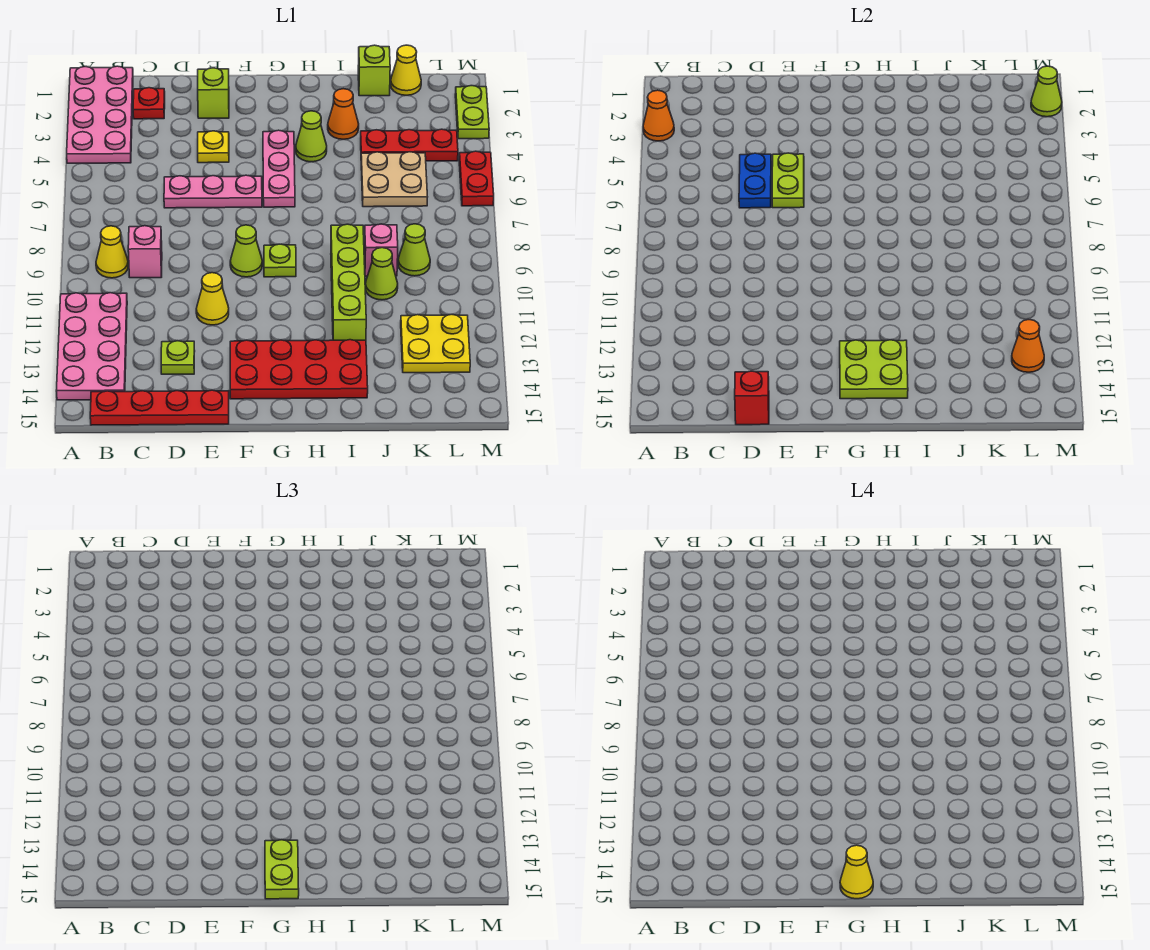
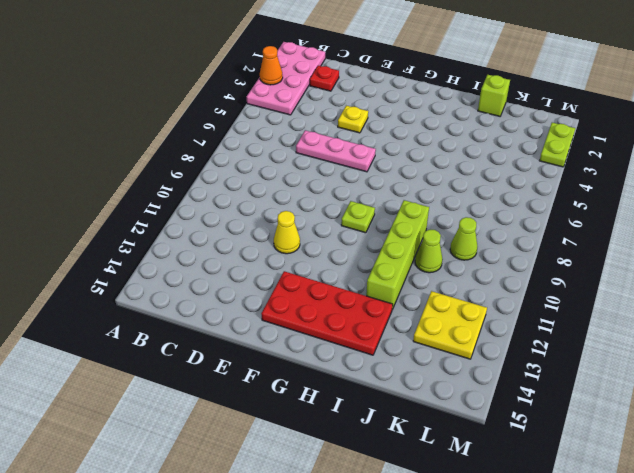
none -> pink plate A11:B14 level 1
none -> yellow cone B9 level 1
none -> red plate B15:E15 level 1
none -> pink brick C9 level 1

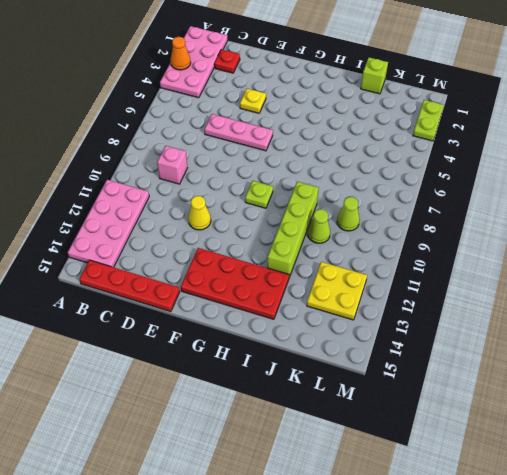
none -> yellow cone B9 level 1
none -> lime plate D13 level 1
none -> lime brick E2 level 1
none -> lime cone F9 level 1

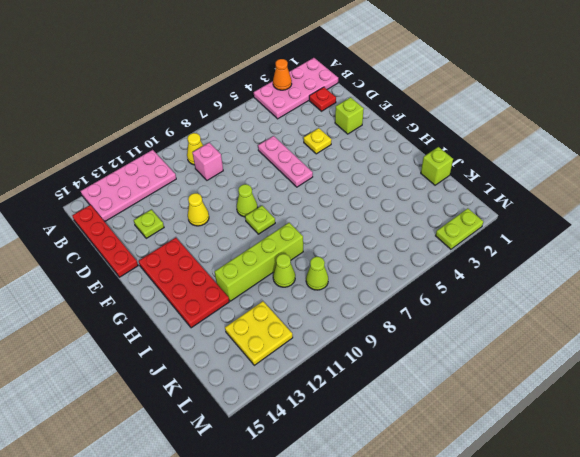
none -> pink plate G4:G6 level 1
none -> lime cone H4 level 1
none -> orange cone I3 level 1
none -> red plate J4:L4 level 1

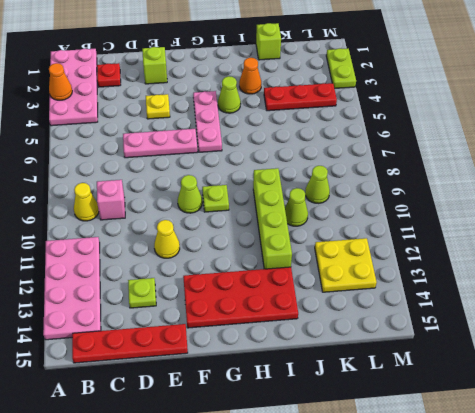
none -> tan plate J5:K6 level 1
none -> pink brick J9 level 1
none -> yellow cone K1 level 1
none -> red plate M5:M6 level 1

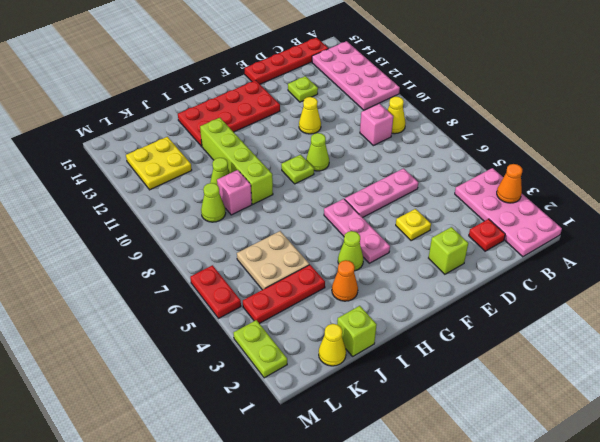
none -> blue plate D5:D6 level 2
none -> red brick D15 level 2
none -> lime plate E5:E6 level 2
none -> lime plate G13:H14 level 2

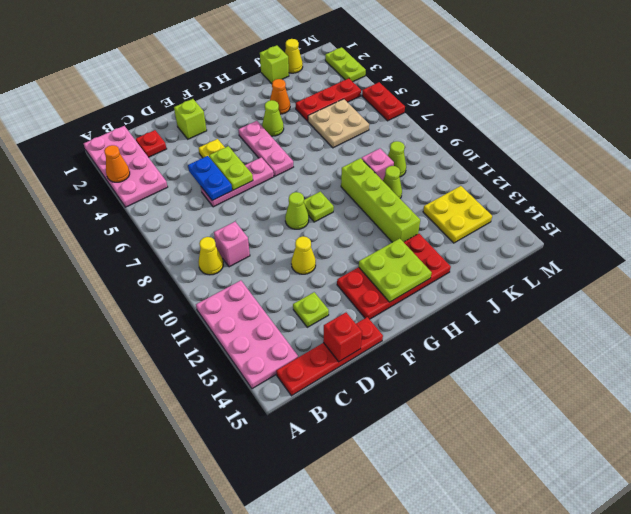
none -> orange cone L13 level 2
none -> lime cone M2 level 2
none -> lime plate G14:G15 level 3
none -> yellow cone G15 level 4

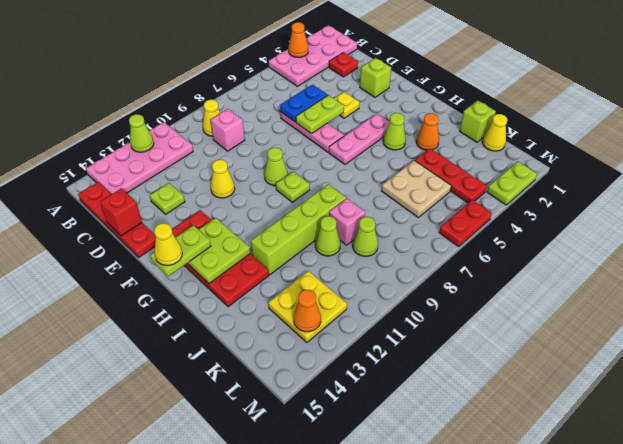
lime cone A12 level 2 -> lime cone M2 level 2

